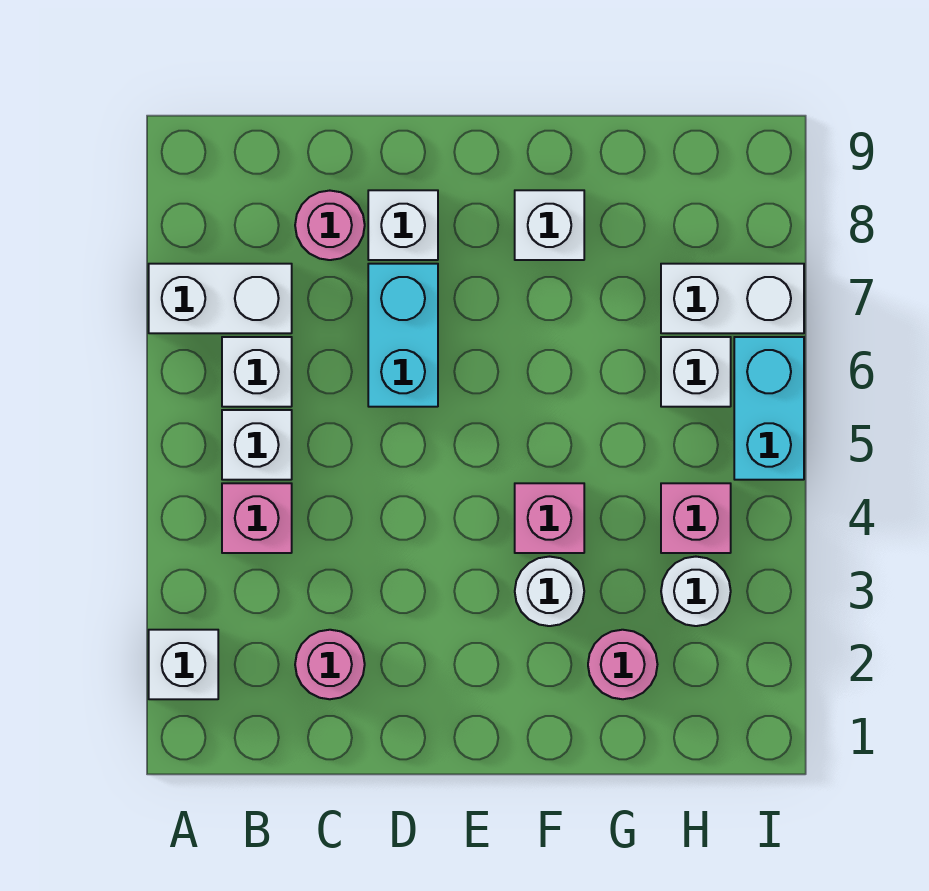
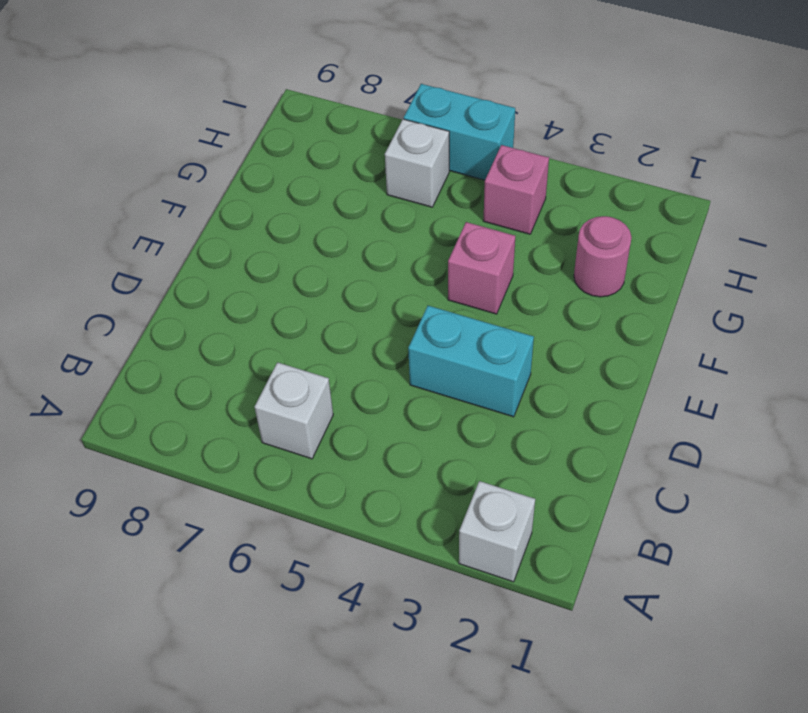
cyan brick D3:D4 level 1 -> cyan brick D6:D7 level 1
none -> white brick A7:B7 level 1
none -> pink brick B4 level 1
none -> white brick B5 level 1

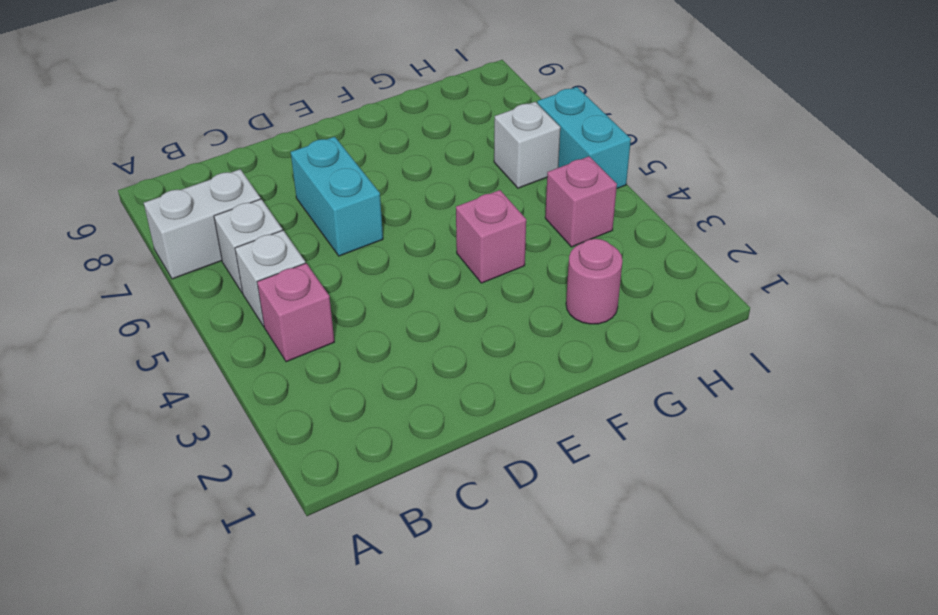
none -> white brick A2 level 1
none -> pink round brick C2 level 1
none -> pink round brick C8 level 1

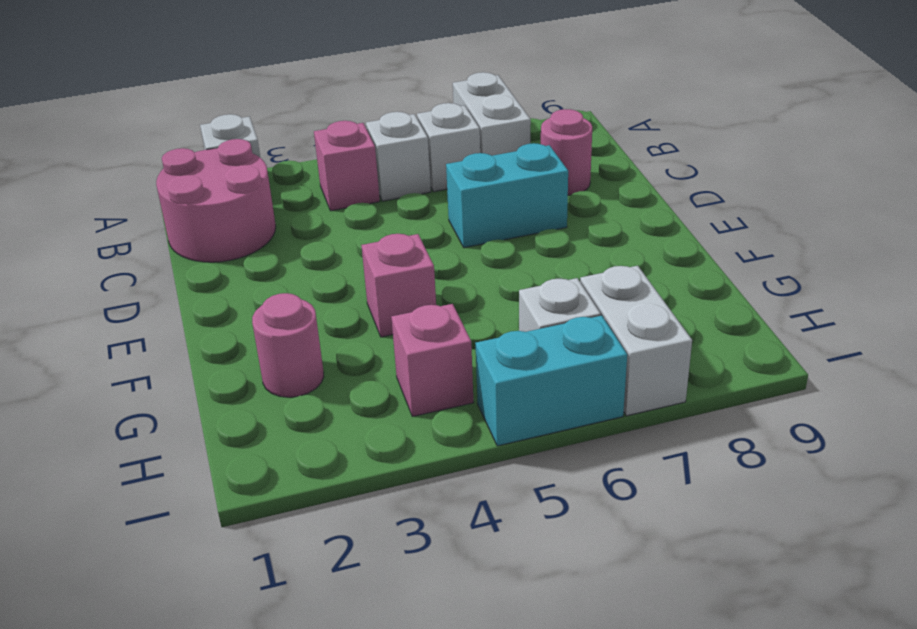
pink round brick B1:C2 level 1 -> pink round brick C2 level 1
none -> white brick D8 level 1
none -> white round brick F3 level 1
none -> white brick F8 level 1

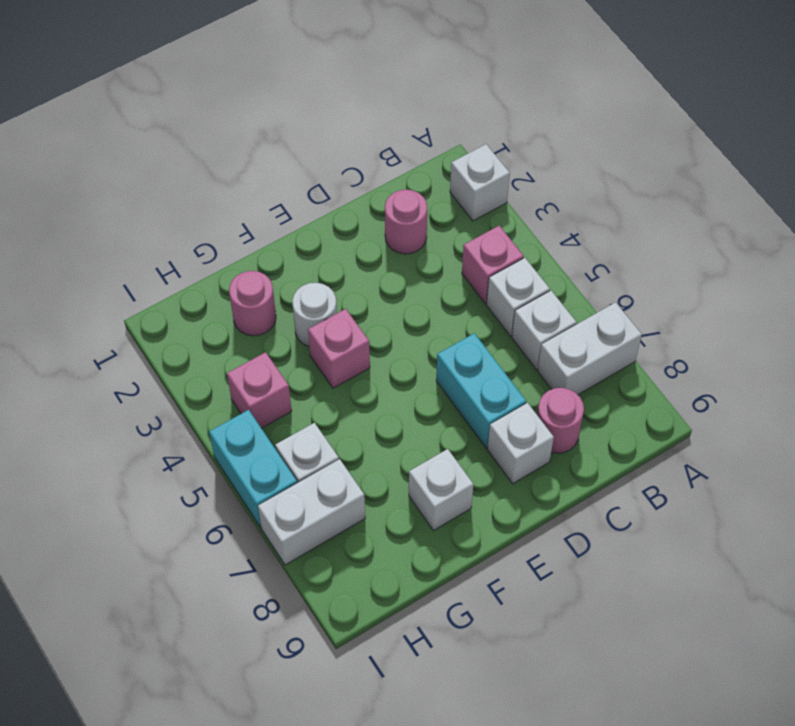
none -> white round brick H3 level 1

